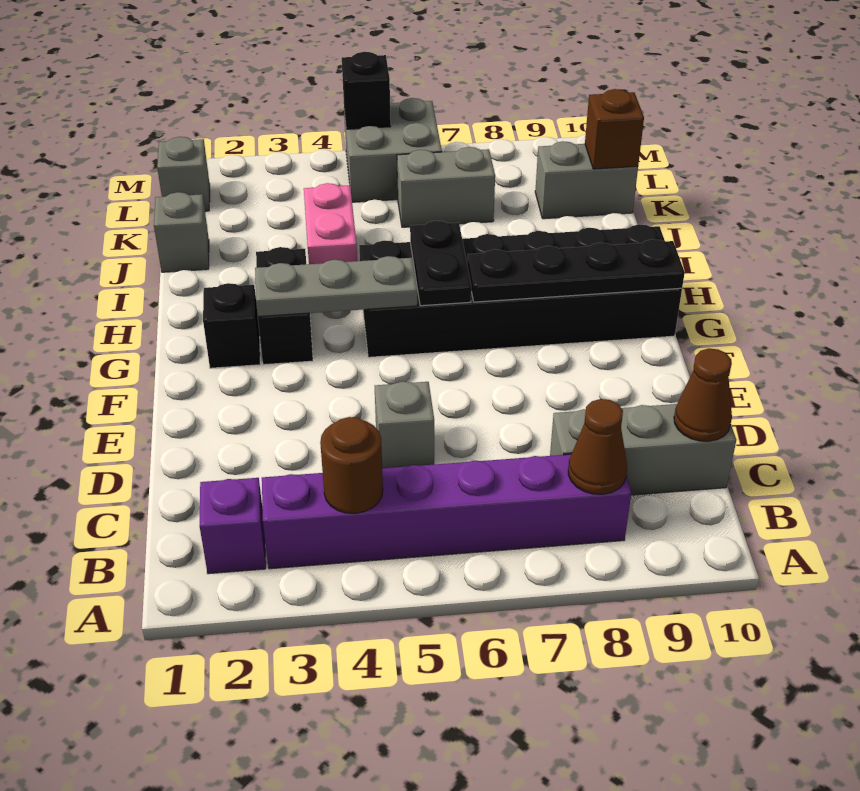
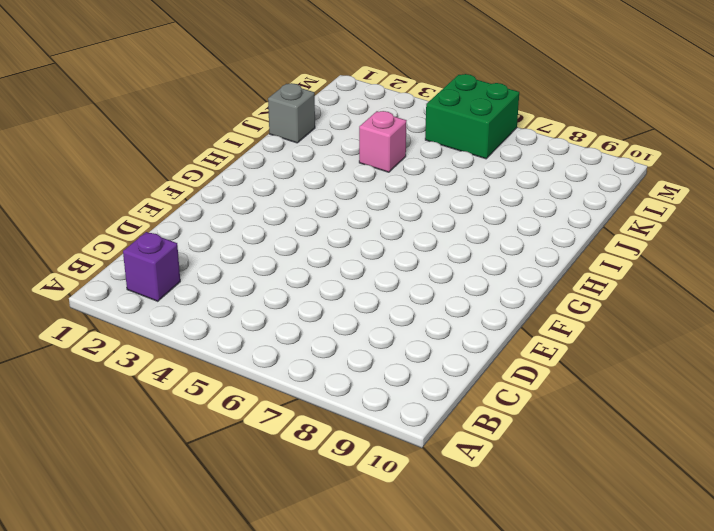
pink brick J4 level 1 -> pink brick I4:J4 level 1
green brick L5:M6 level 1 -> grey brick L5:M6 level 1
none -> purple brick B3:B8 level 1
none -> grey brick C8:C10 level 1
none -> grey brick D5 level 1

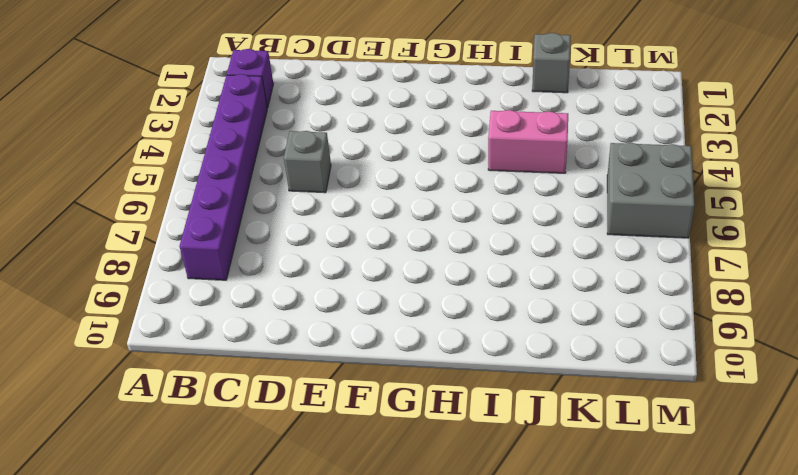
none -> grey brick C8:C10 level 1
none -> black brick G2 level 1
none -> black brick G3:H3 level 1

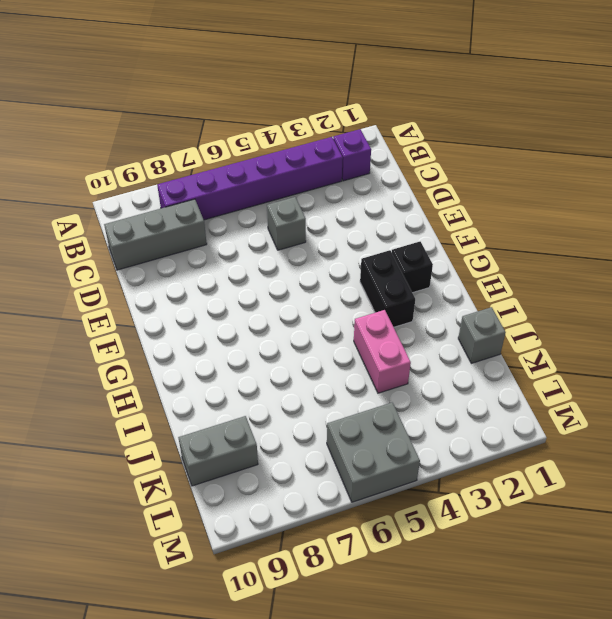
none -> black brick G5:H10 level 1
none -> grey brick K6:K7 level 1
none -> grey brick L1 level 1

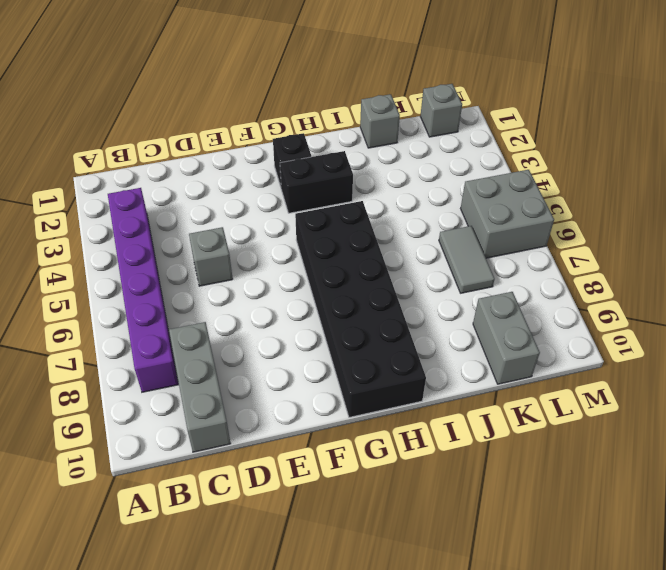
grey tile K6:K7 level 1 -> grey brick K6:K7 level 1
none -> purple brick B2 level 1
none -> pink brick I4:J4 level 1
none -> brown round brick B4 level 2

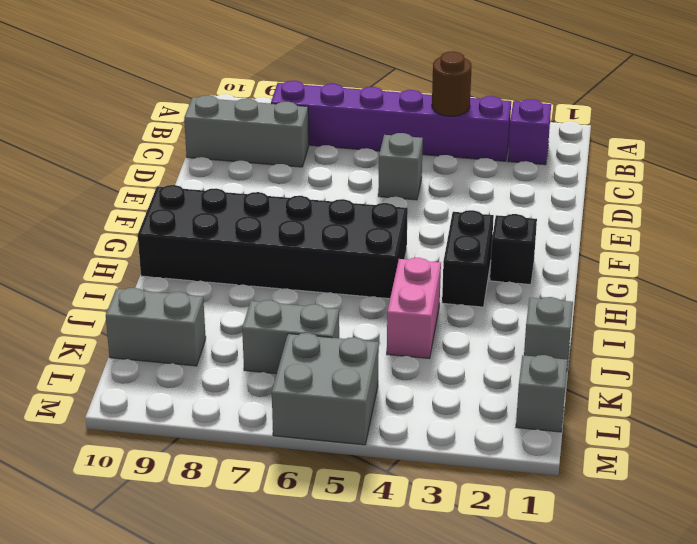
none -> brown cone B8 level 2
none -> brown cone C10 level 2
none -> grey plate G3:G5 level 2

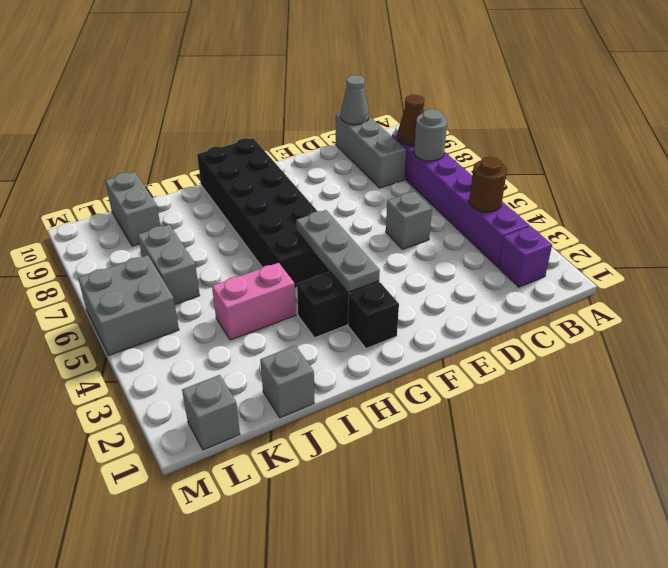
grey round brick B7 level 2 -> none
grey cone C10 level 2 -> brown cone C10 level 2
none -> black plate G6:H6 level 2
none -> black plate G7:G10 level 2
none -> brown brick K10 level 2

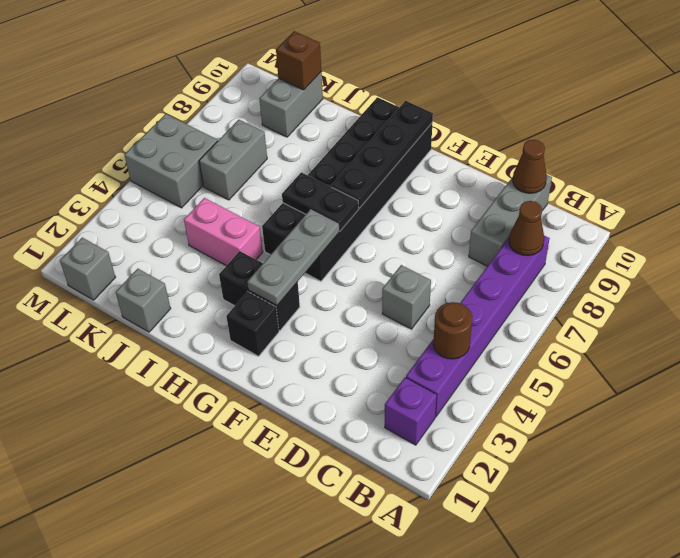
none -> black brick M5 level 2

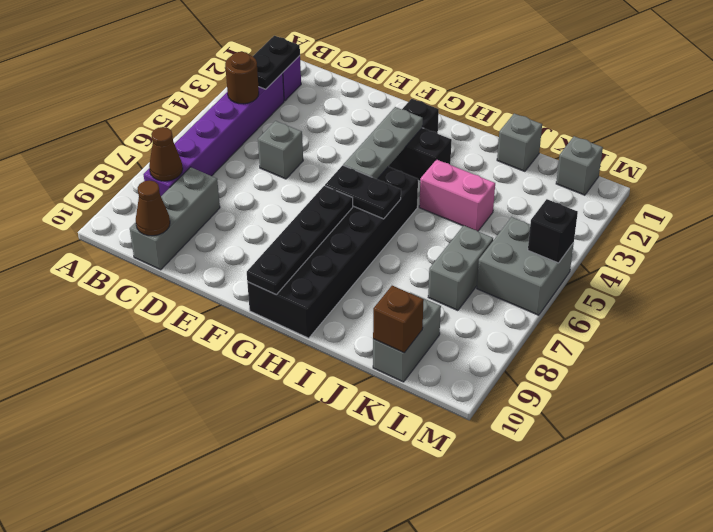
black plate B2:B3 level 2 -> none

